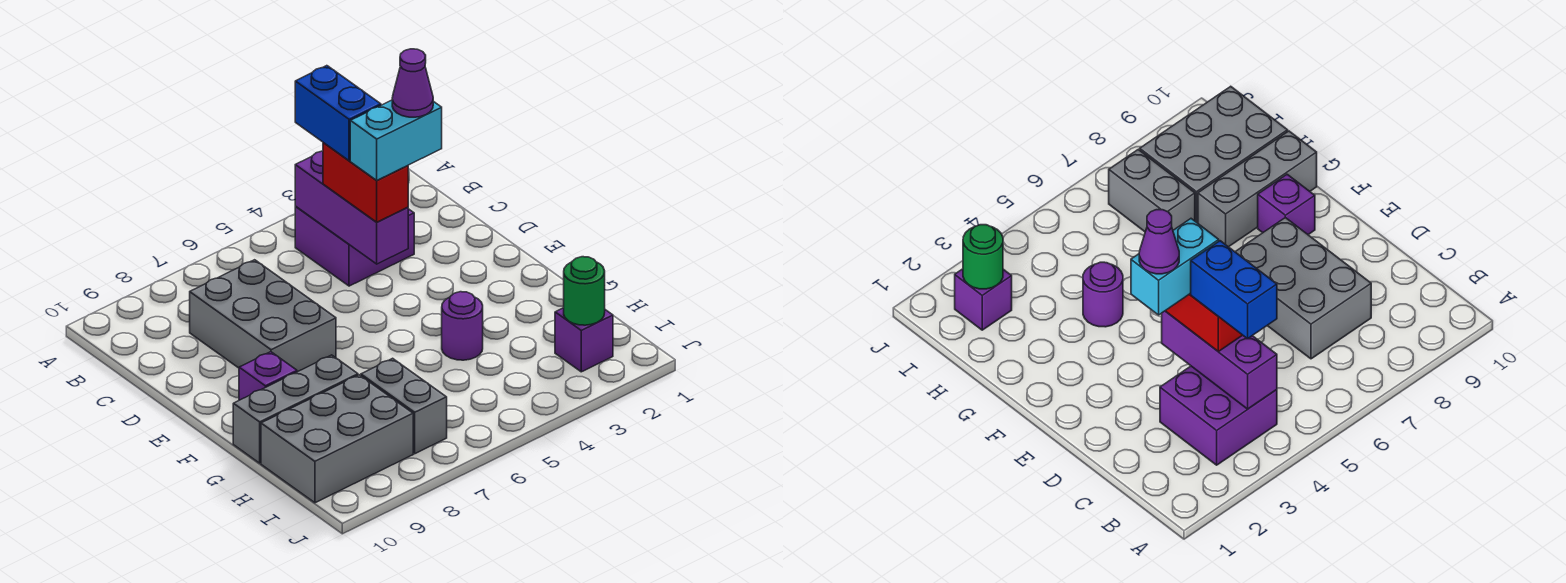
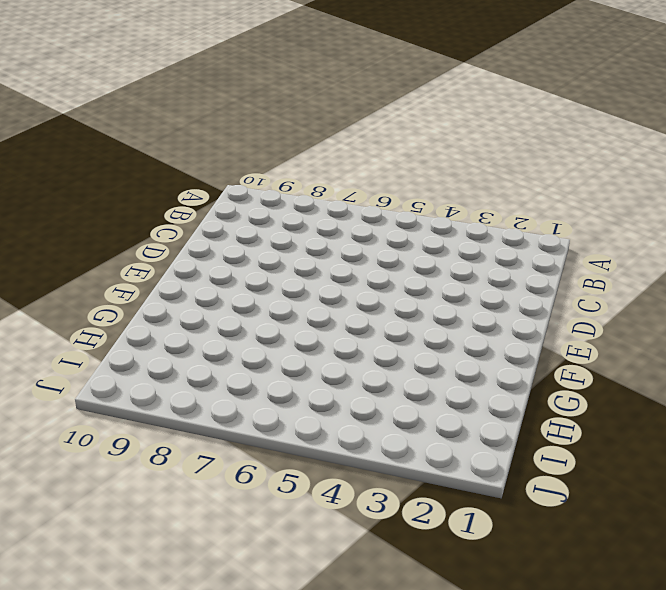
none -> purple brick B3:C4 level 1
none -> grey brick C7:E8 level 1
none -> purple brick F9 level 1

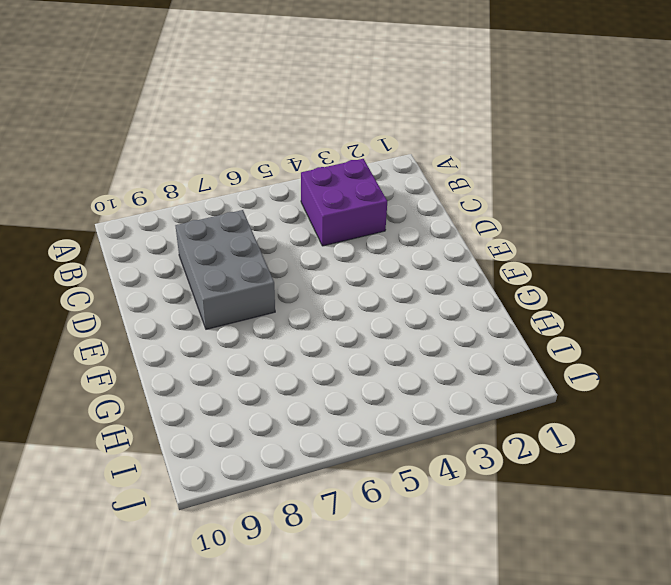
none -> purple brick F9 level 1
none -> purple round brick G4 level 1
none -> grey brick G8:G10 level 1

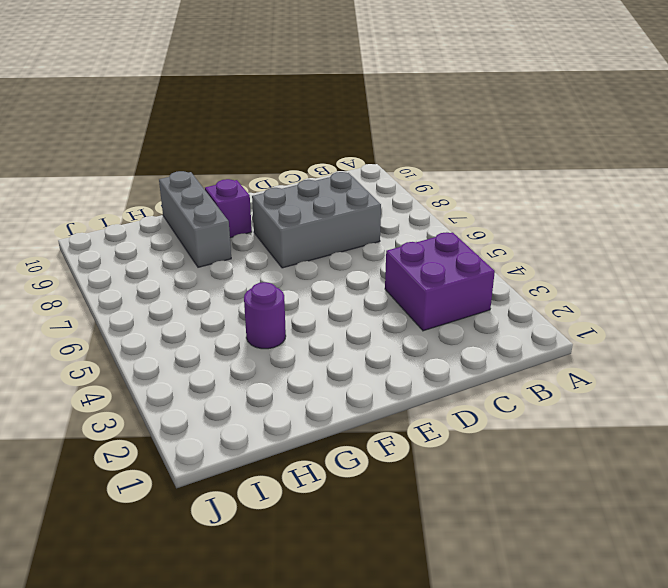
none -> grey brick H7:I7 level 1
none -> grey brick H8:I10 level 1
none -> purple brick I2 level 1

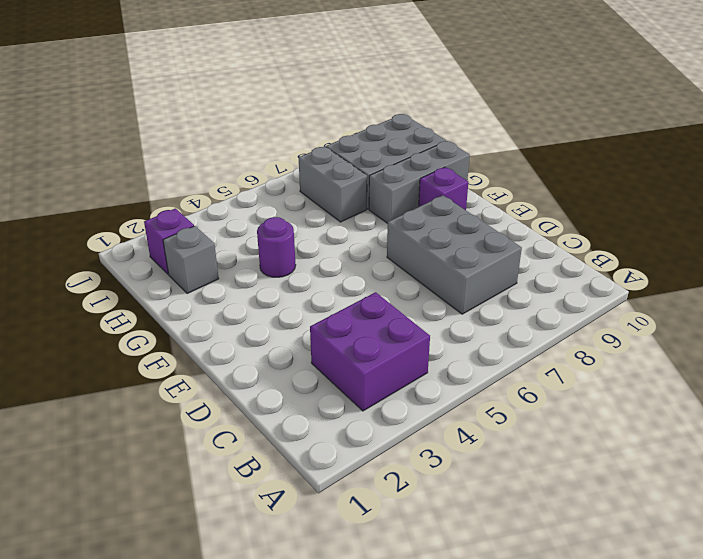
grey brick H2 level 1 -> none
none -> purple brick B4:D4 level 2
none -> green round brick I2 level 2
none -> red brick C4:D4 level 3

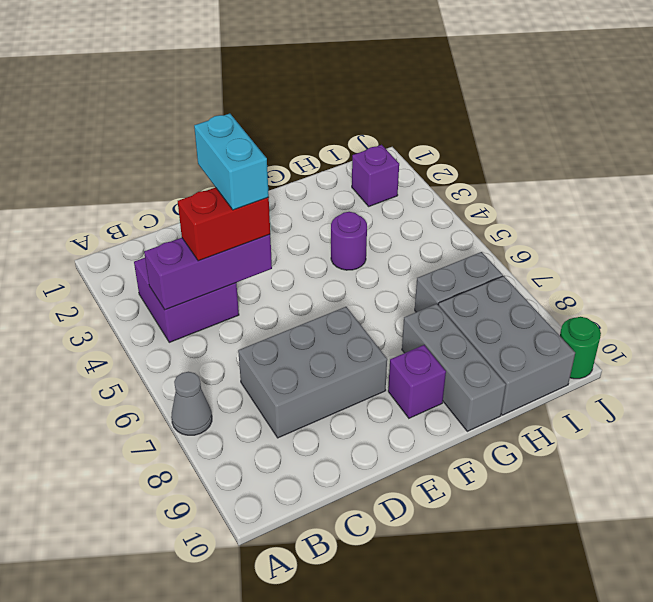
grey cone A7 level 1 -> none
green round brick J10 level 1 -> green round brick I2 level 2
none -> blue brick B4:C4 level 4
none -> purple cone D3 level 5

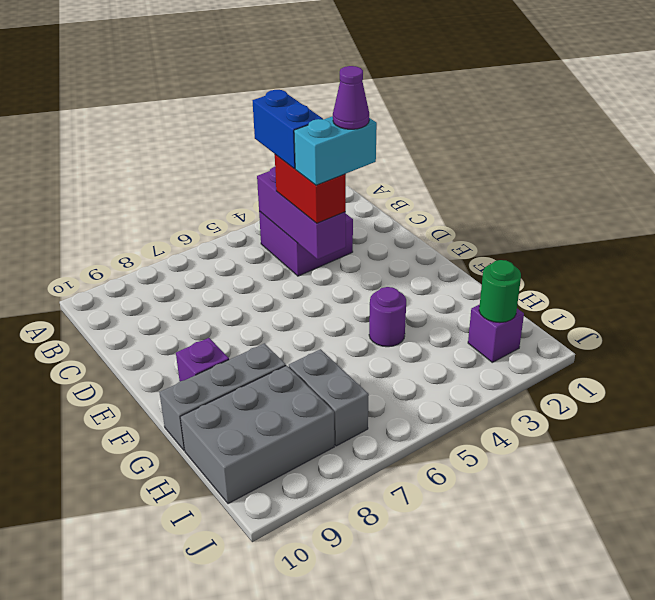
none -> grey brick C7:E8 level 1

